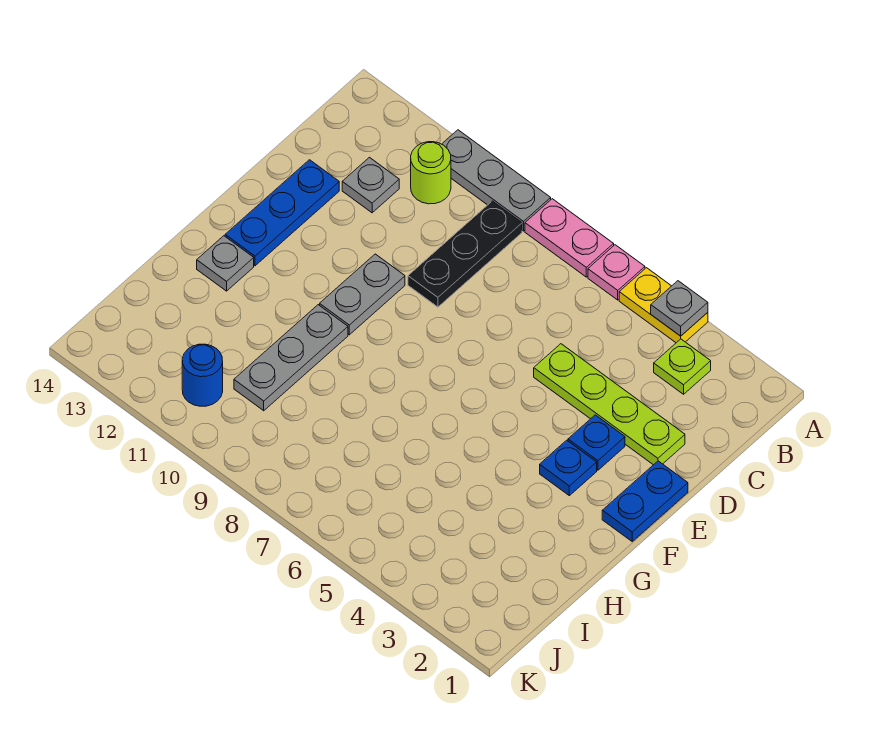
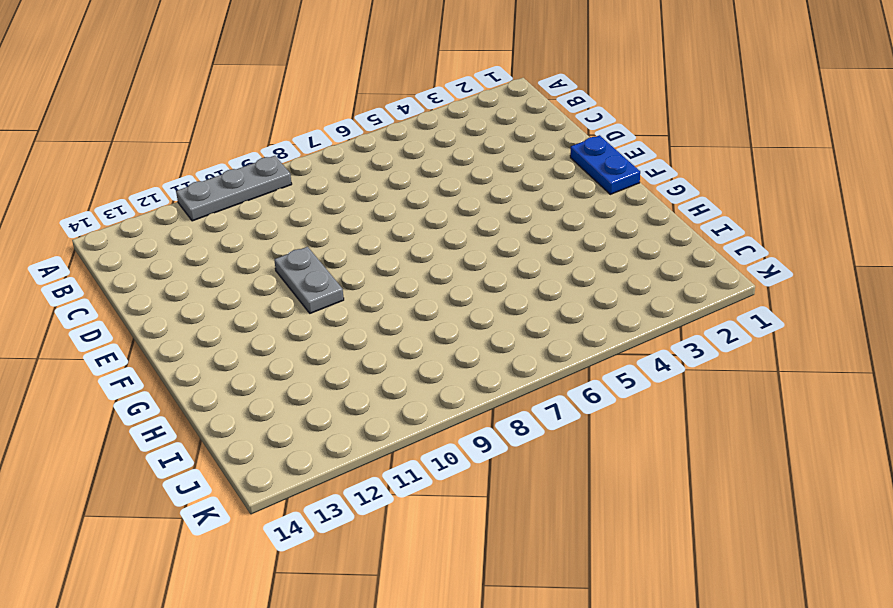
none -> yellow plate A4:A5 level 1
none -> pink plate A6 level 1
none -> pink plate A7:A8 level 1

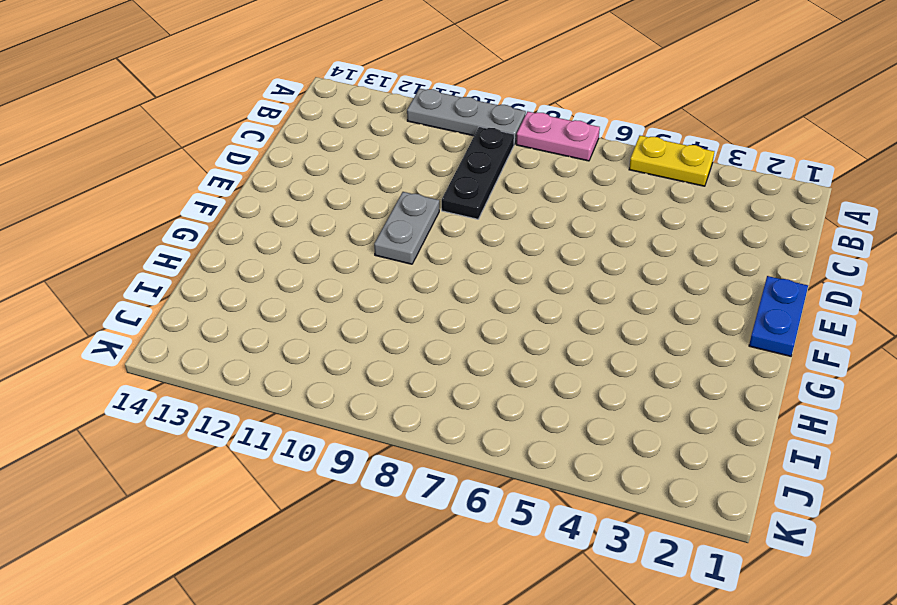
none -> pink plate A6 level 1
none -> lime plate B3 level 1
none -> lime round brick B11 level 1

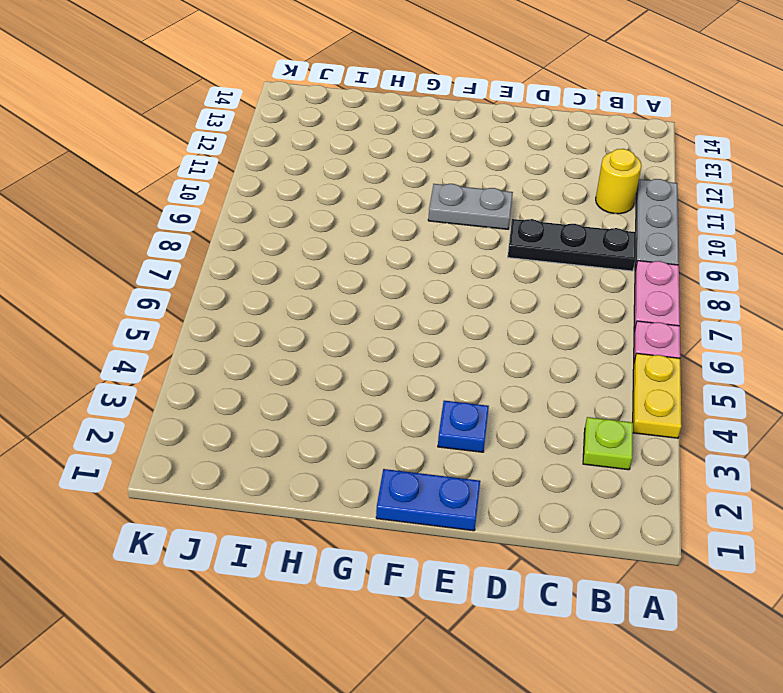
yellow round brick B11 level 1 -> lime round brick B11 level 1
none -> grey plate C12 level 1
none -> lime plate D2:D5 level 1
none -> blue plate D13:F13 level 1

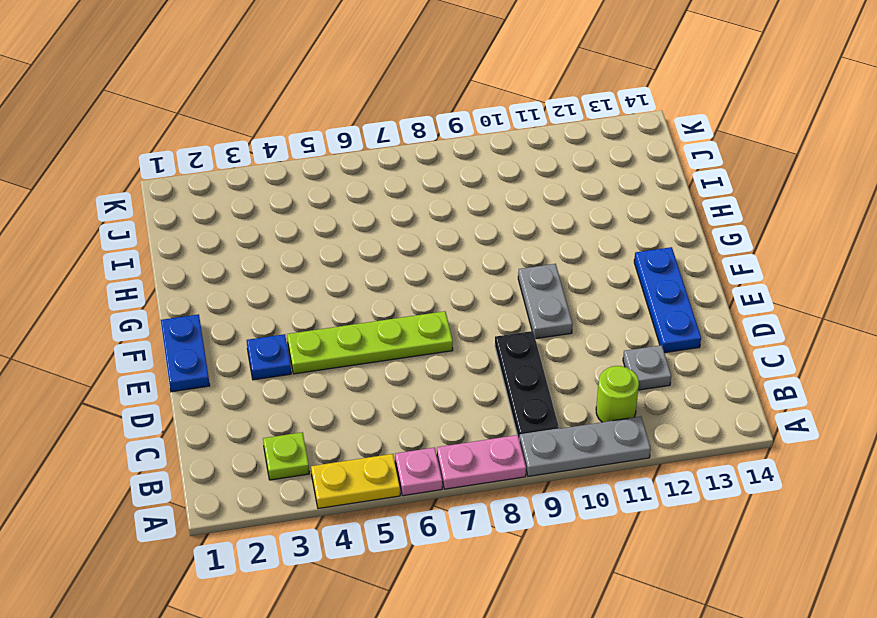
lime plate E4:E7 level 1 -> lime plate D2:D5 level 1
none -> blue plate F3 level 1
none -> grey plate G10:I10 level 1
none -> grey plate G13 level 1

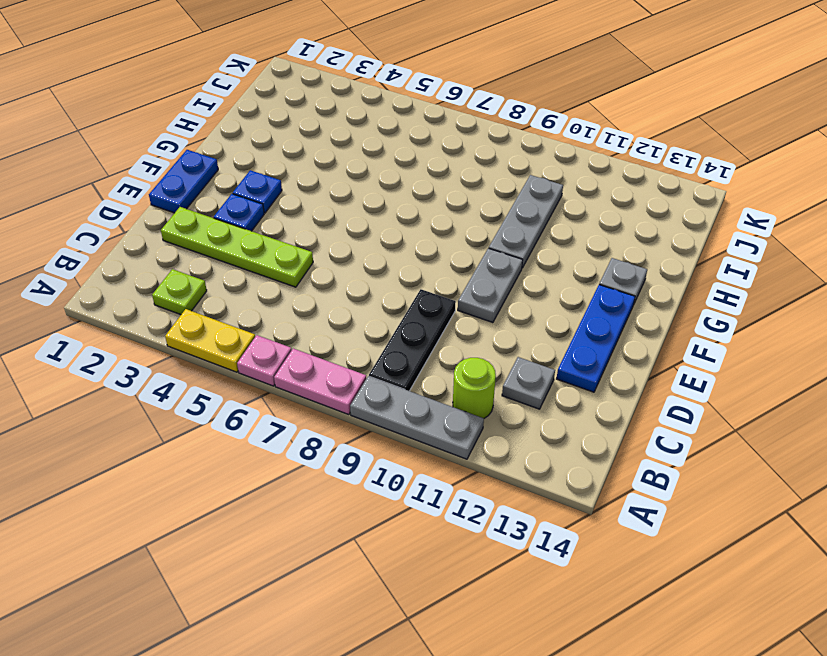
none -> blue round brick J11 level 1
none -> grey plate A4 level 2

